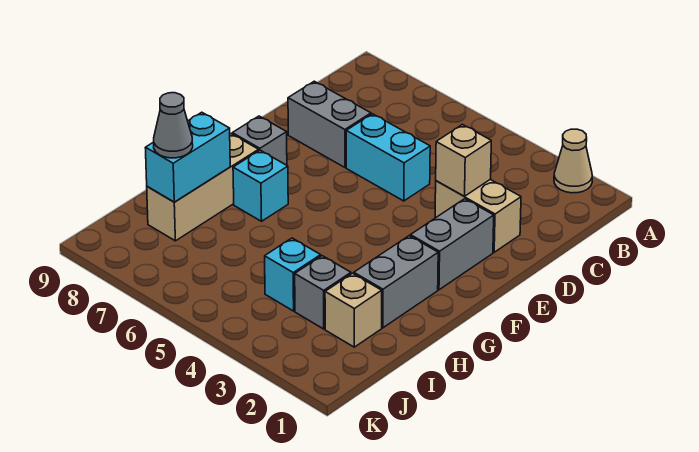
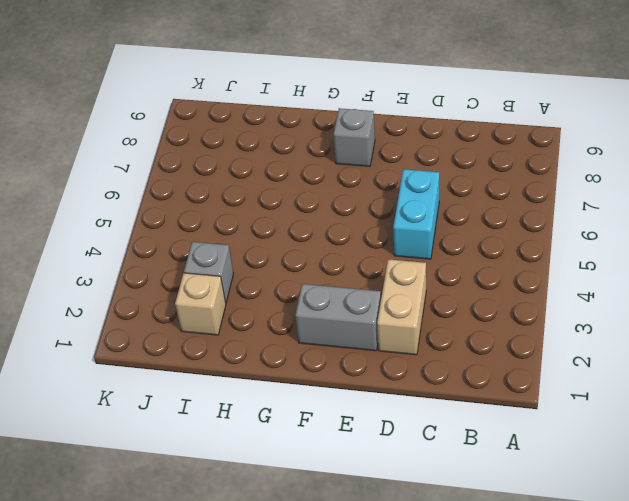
none -> tan cone A2 level 1
none -> grey brick D7:D8 level 1
none -> grey brick G2:H2 level 1

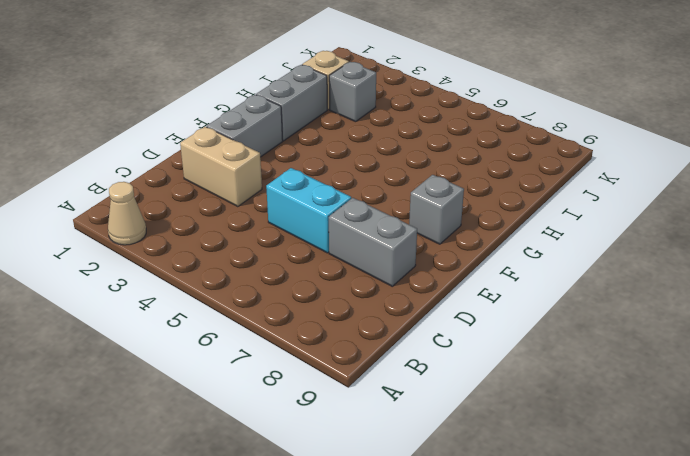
none -> cyan brick G7 level 1
none -> tan brick G8:I8 level 1
none -> cyan brick I4 level 1

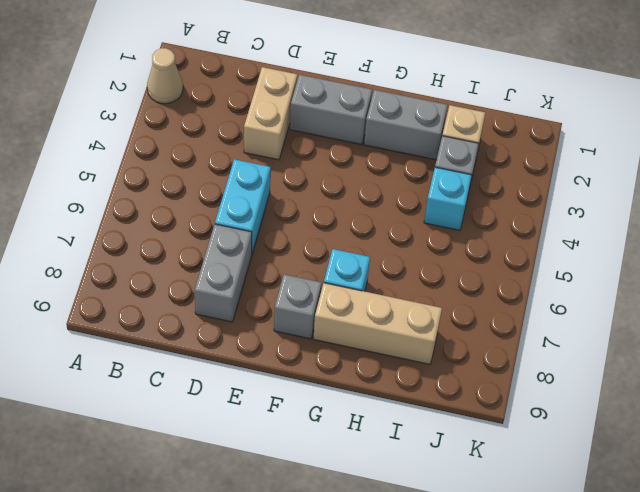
none -> tan brick D3 level 2
none -> cyan brick H8:I8 level 2
none -> grey cone I8 level 3

